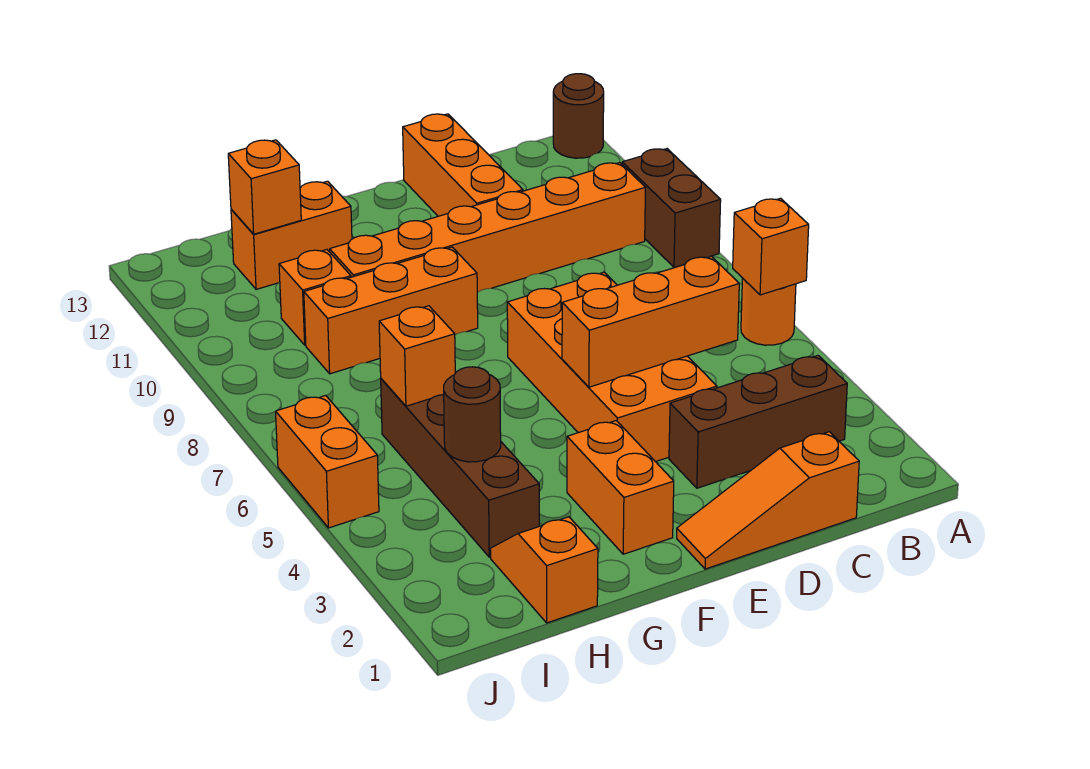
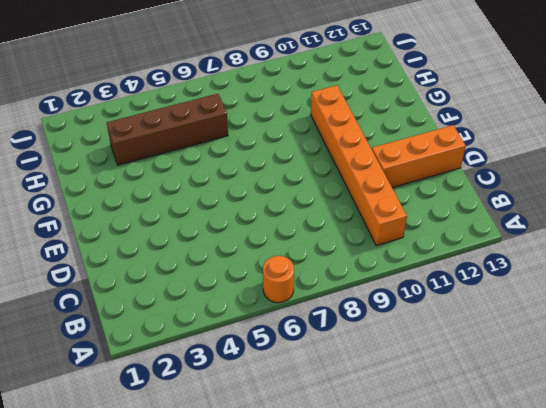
none -> brown brick A9:A10 level 1
none -> brown round brick A13 level 1
none -> brown brick B3:D3 level 1

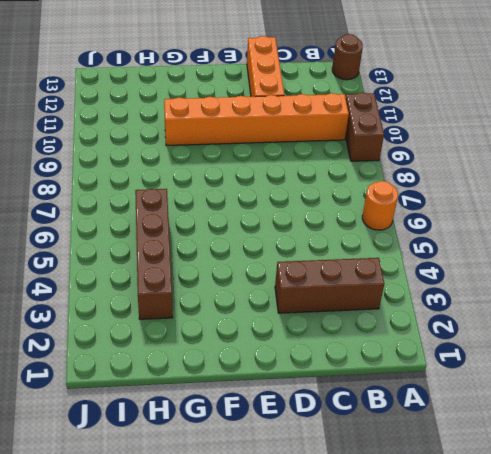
none -> orange slope C1:E1 level 1 top C
none -> orange brick D4:E7 level 1
none -> orange brick F2:F3 level 1

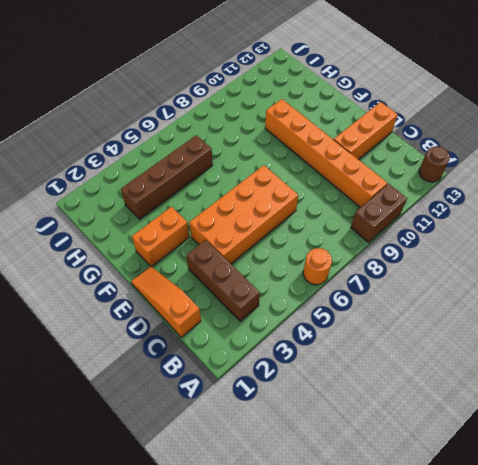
none -> orange brick F9:H9 level 1
none -> orange brick G12:H12 level 1
none -> orange slope H1:H2 level 1 top 1

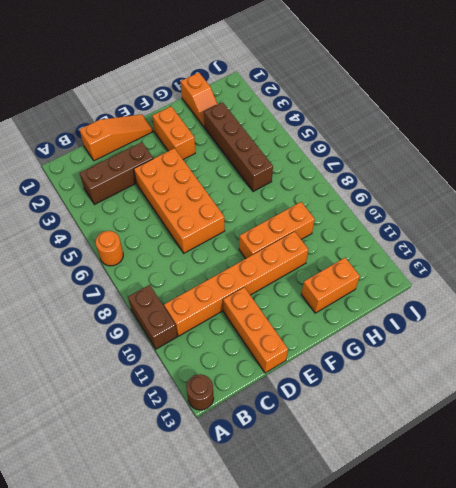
none -> orange brick H10 level 1
none -> orange brick J5:J6 level 1
none -> orange brick A6 level 2

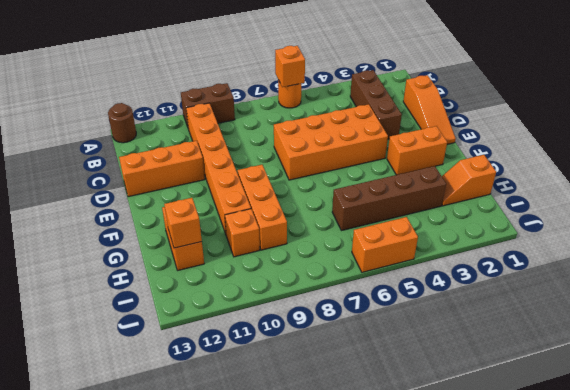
none -> orange brick C5:E5 level 2
none -> brown round brick H4 level 2
none -> orange brick H6 level 2

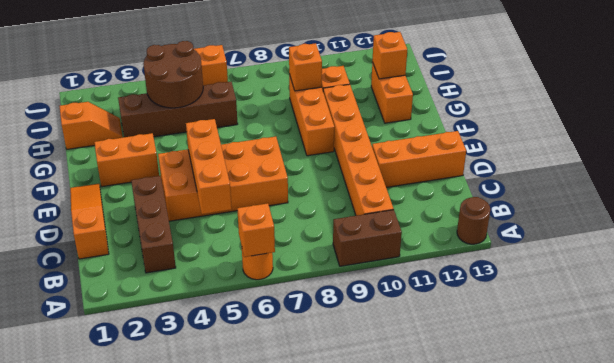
brown round brick H4:I5 level 2 -> brown round brick H4 level 2
orange brick H9 level 2 -> orange brick H6 level 2

